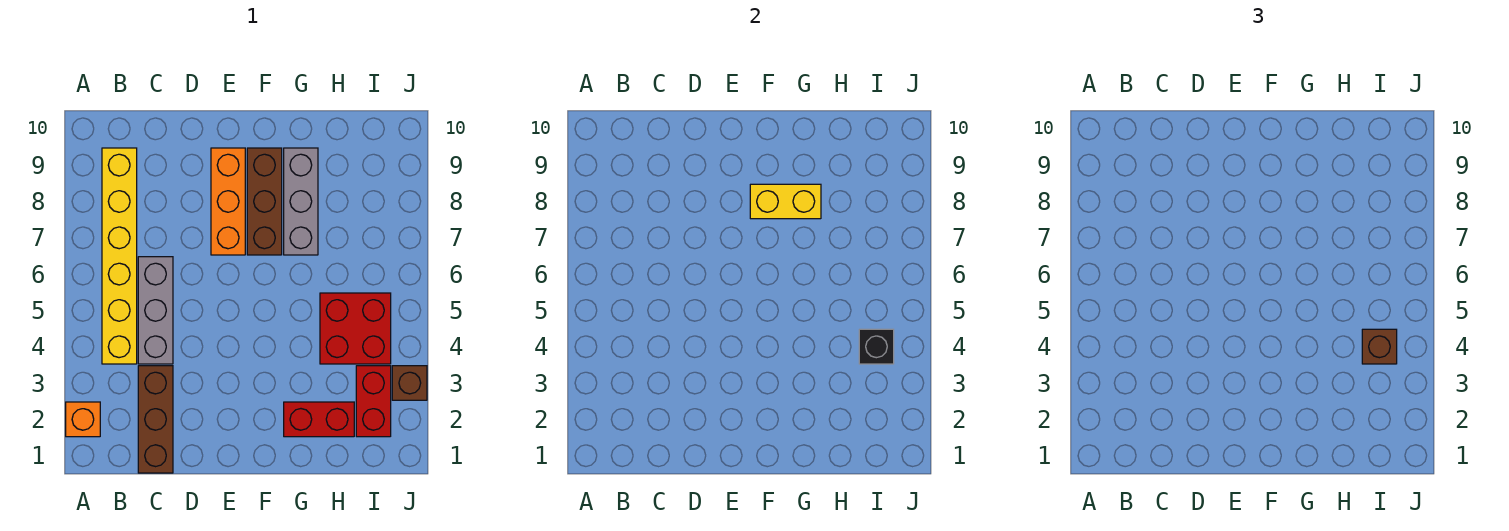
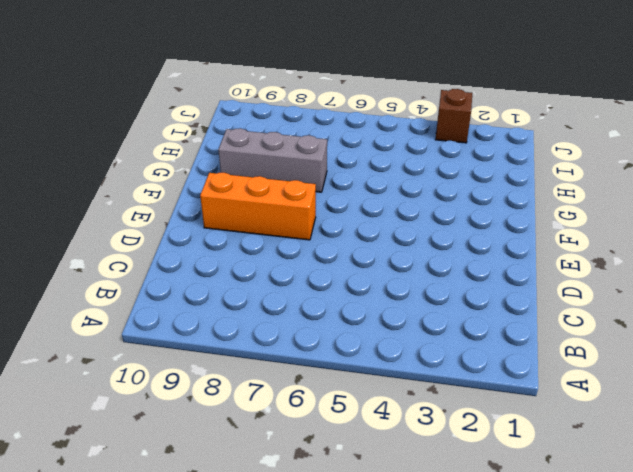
none -> orange brick A2 level 1
none -> yellow brick B4:B9 level 1
none -> brown brick C1:C3 level 1

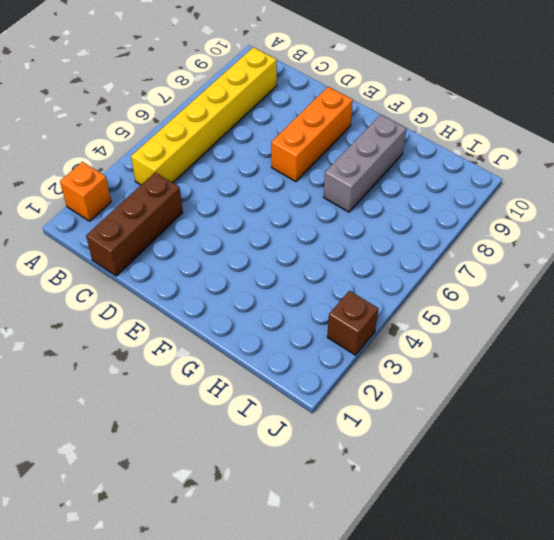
none -> grey brick C4:C6 level 1
none -> brown brick F7:F9 level 1
none -> red brick G2:H2 level 1

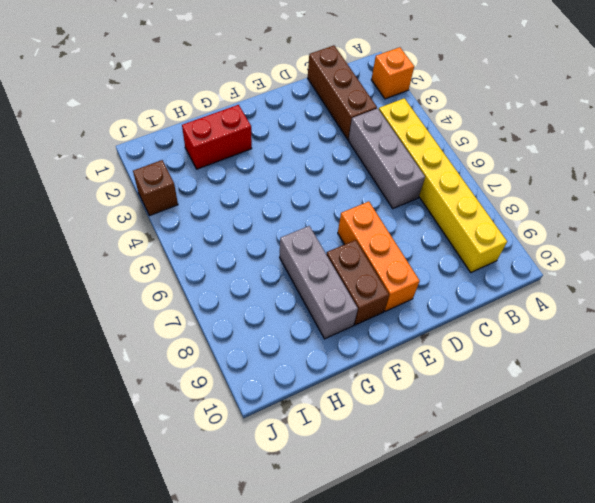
brown brick F8:F9 level 1 -> brown brick F7:F9 level 1
none -> red brick H4:I5 level 1
none -> red brick I2:I3 level 1
none -> yellow brick F8:G8 level 2

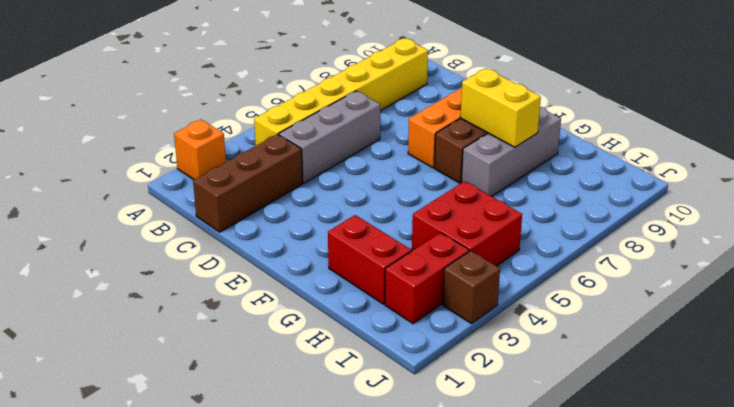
none -> black brick I4 level 2
none -> brown brick I4 level 3

